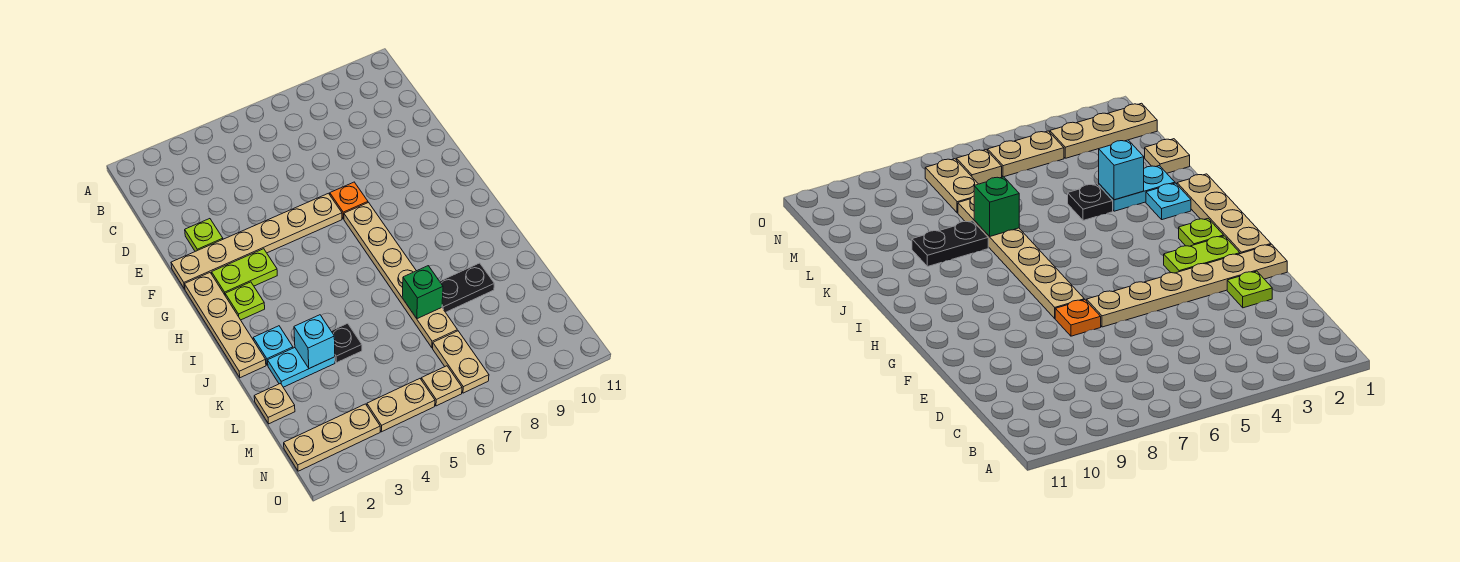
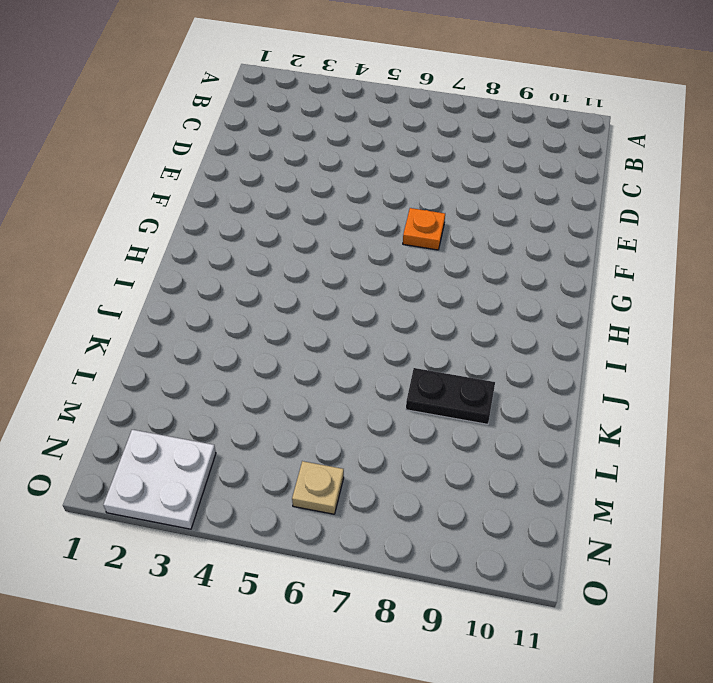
white plate N2:O3 level 1 -> tan plate N1:N3 level 1
none -> lime plate E2 level 1
none -> tan plate F1:F6 level 1
none -> tan plate G1:J1 level 1

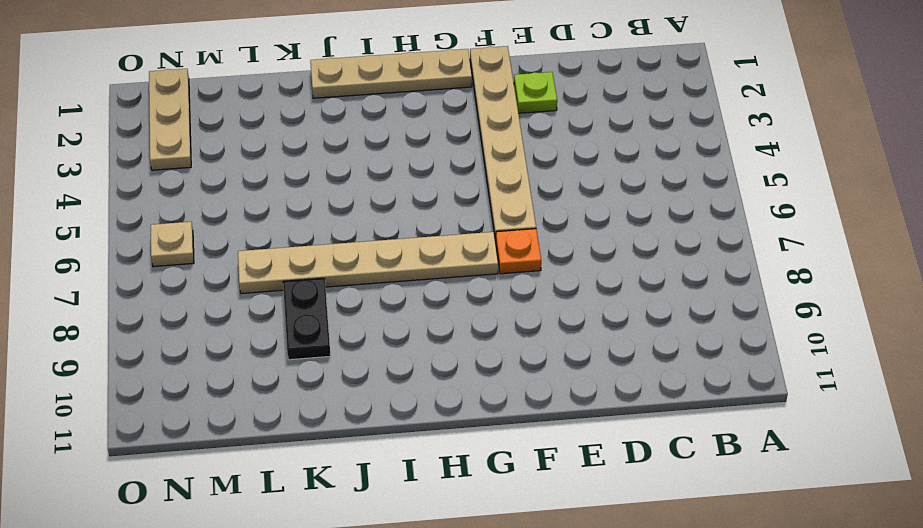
none -> lime plate G2:G3 level 1
none -> lime plate H2 level 1
none -> cyan plate J2 level 1

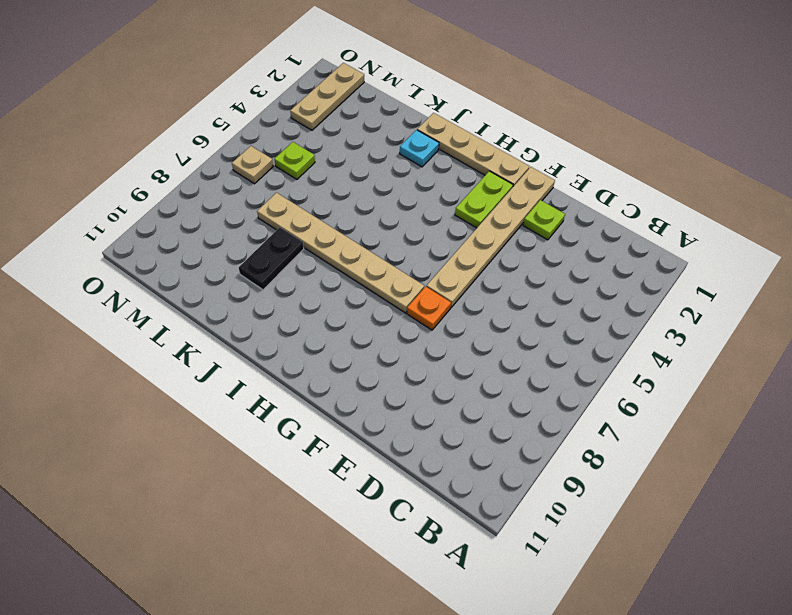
lime plate M5 level 1 -> lime plate H2 level 1
none -> cyan plate K2:K3 level 1
none -> black plate K4 level 1
none -> tan plate L1 level 1

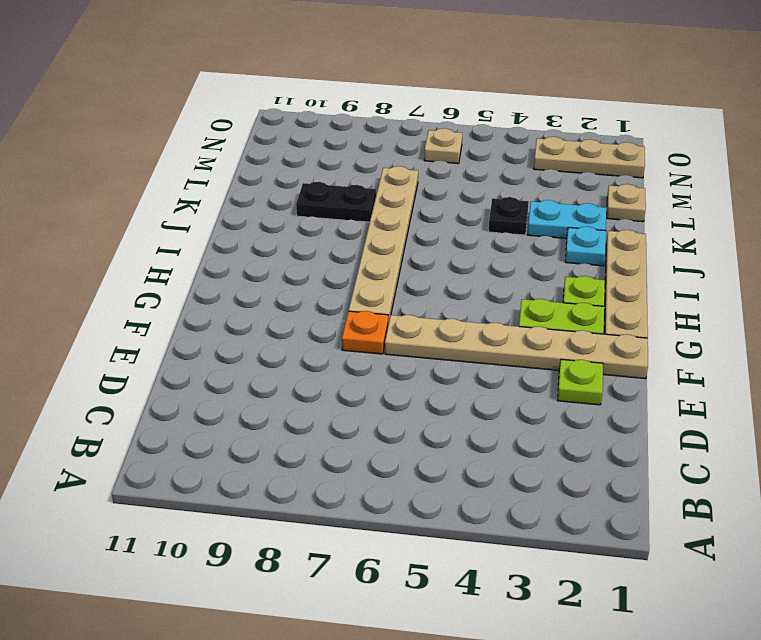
none -> tan plate M7:N7 level 1
none -> tan plate N4:N5 level 1
none -> cyan brick K3 level 2

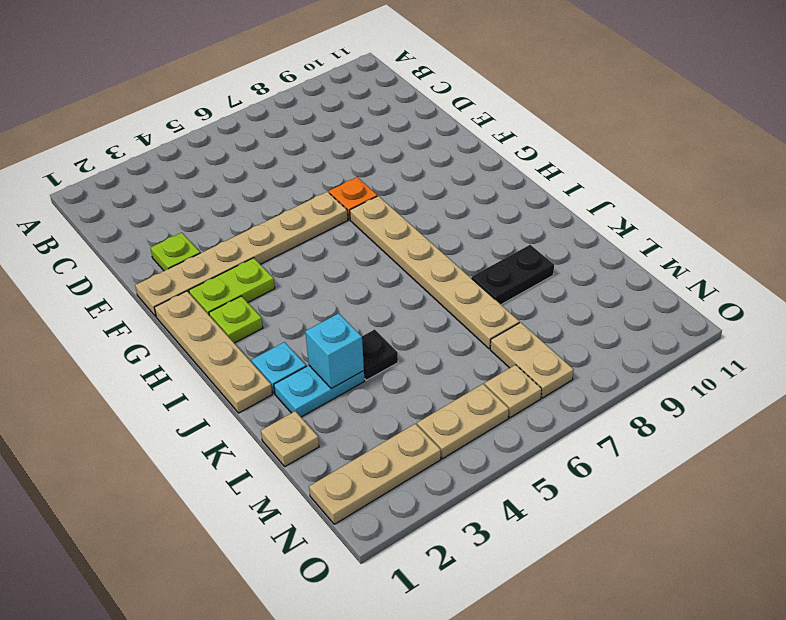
none -> green brick K7 level 2

